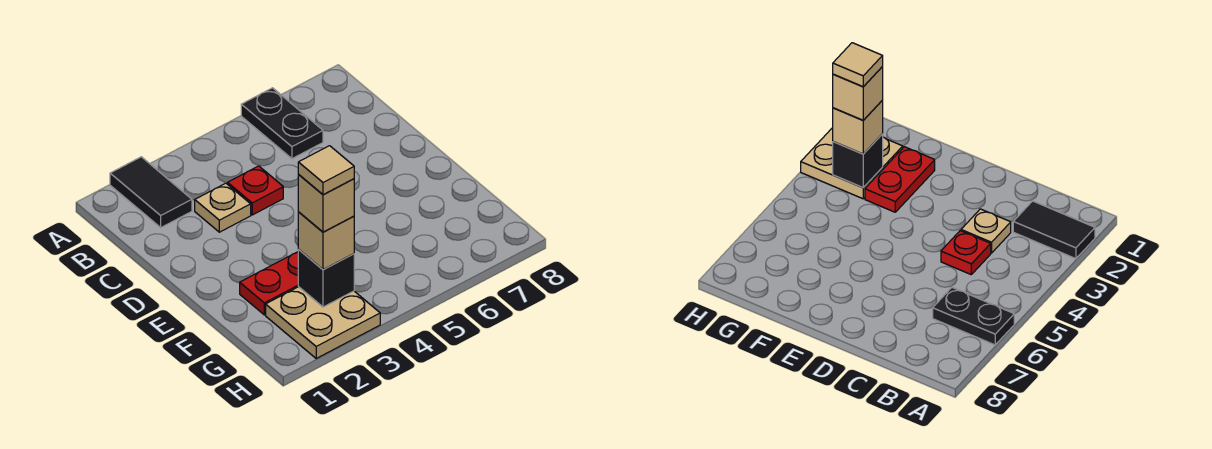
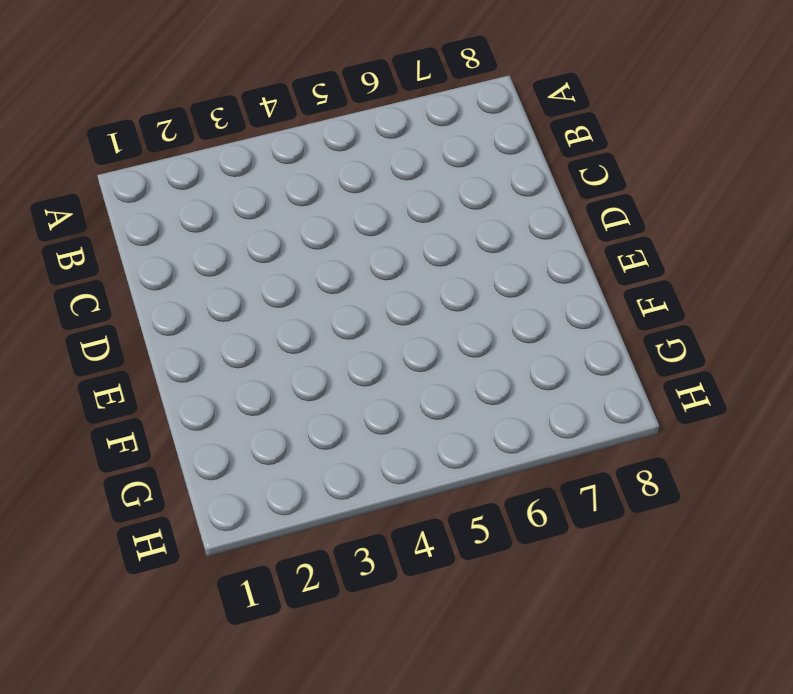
none -> black tile A2:B2 level 1
none -> black plate A6:B6 level 1

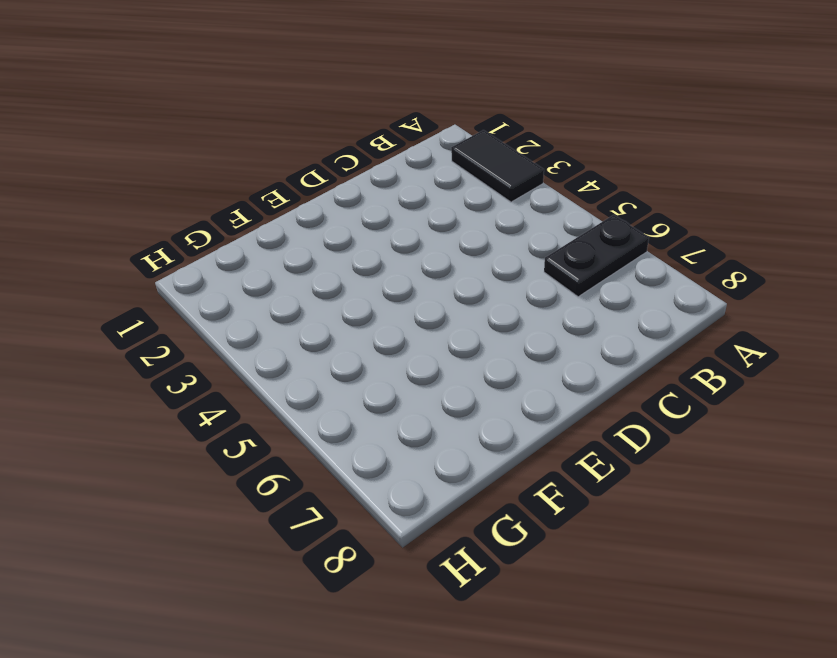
black tile A2:A3 level 1 -> black tile A2:B2 level 1
none -> tan plate C3 level 1
none -> red plate C4 level 1

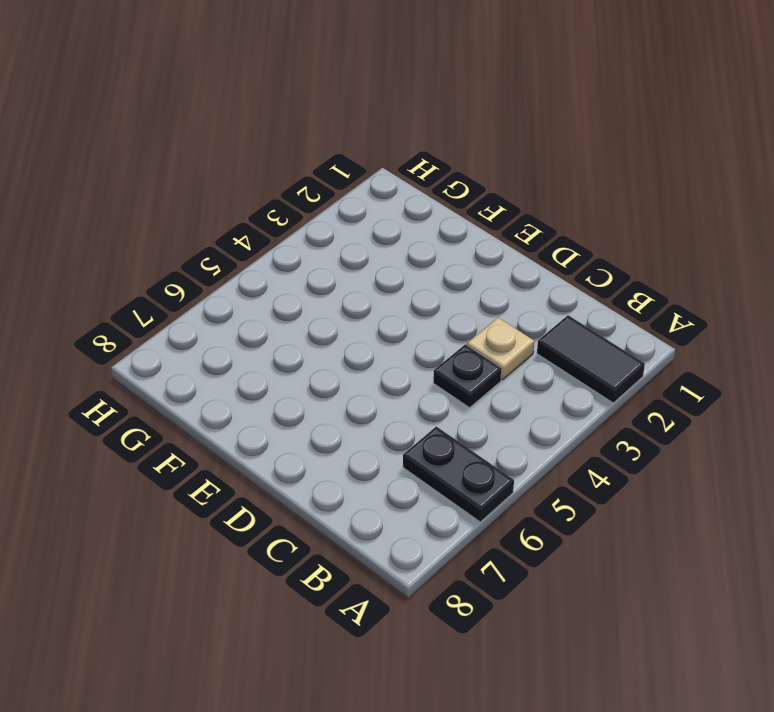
black plate C4 level 1 -> red plate C4 level 1
none -> red plate F2:F3 level 1
none -> tan plate G2:H3 level 1

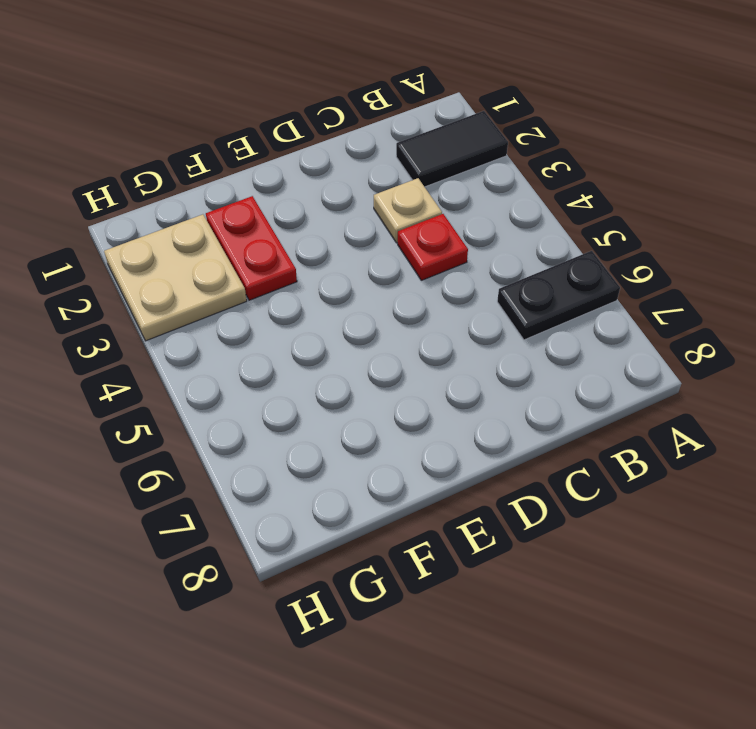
none -> black brick G3 level 2
none -> tan brick G3 level 3

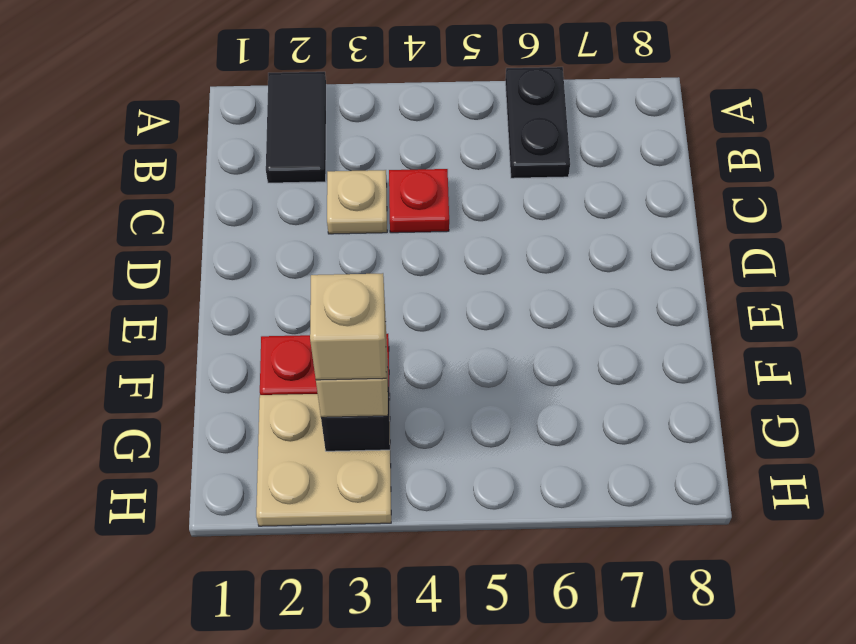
none -> tan tile G3 level 5

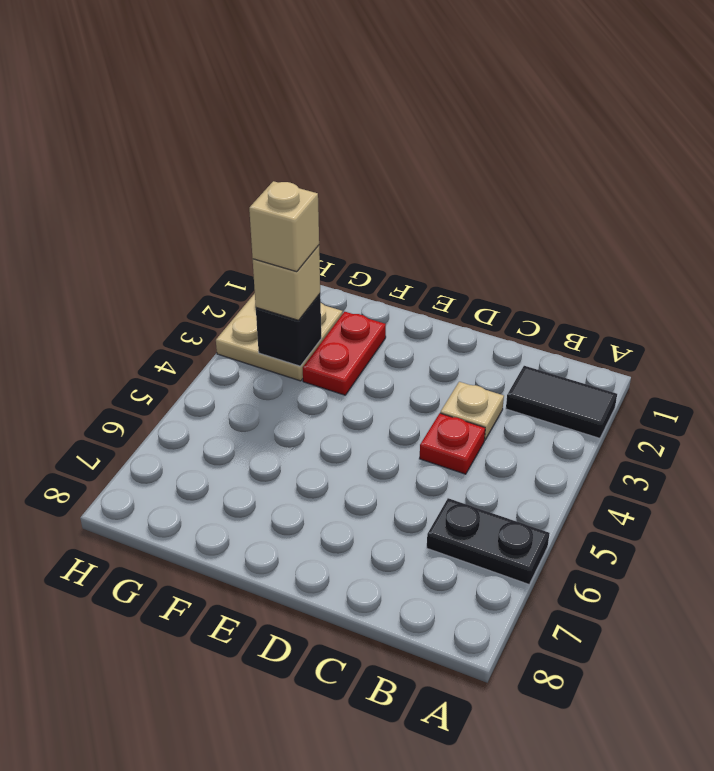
none -> tan tile G3 level 5

